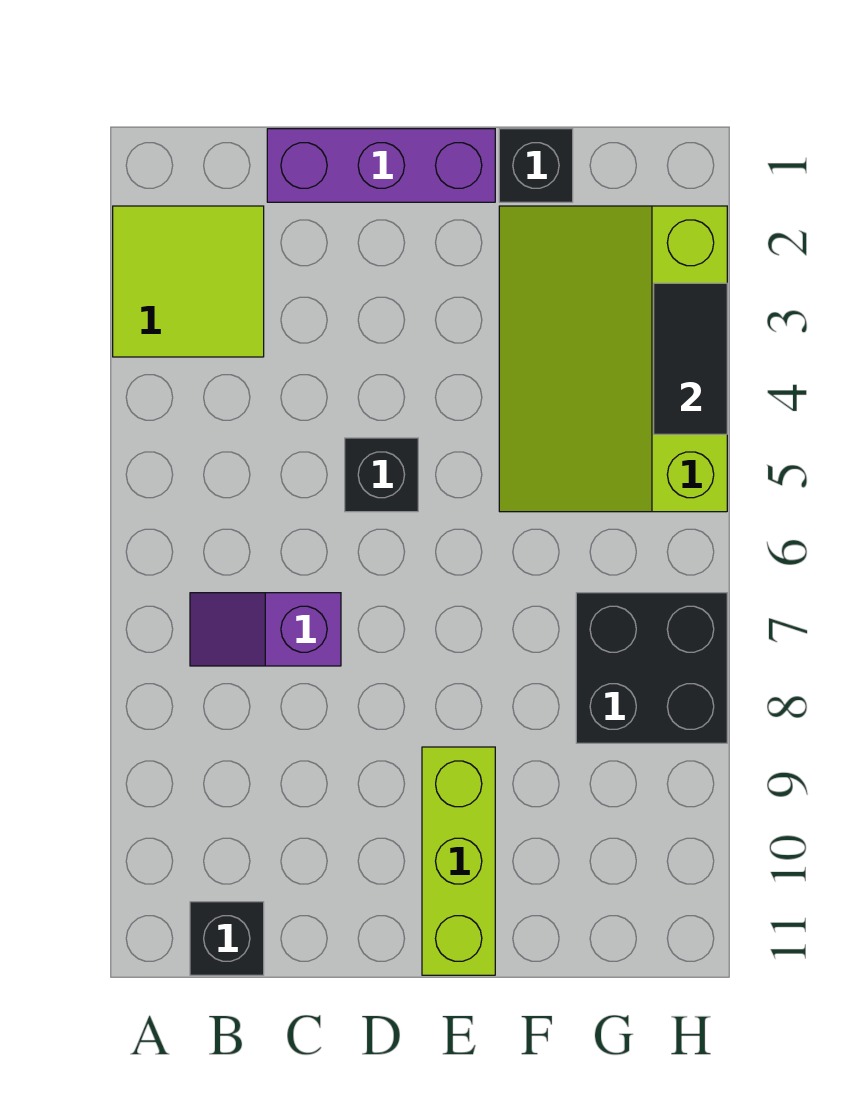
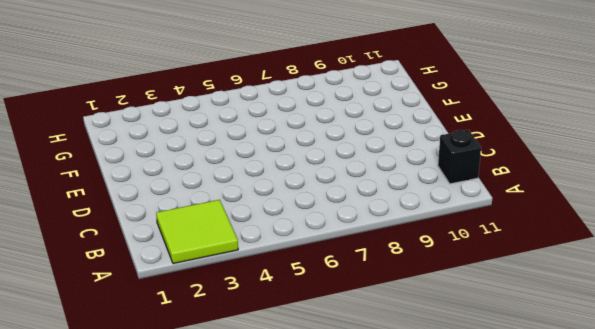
none -> purple slope B7:C7 level 1 top C
none -> purple brick C1:E1 level 1

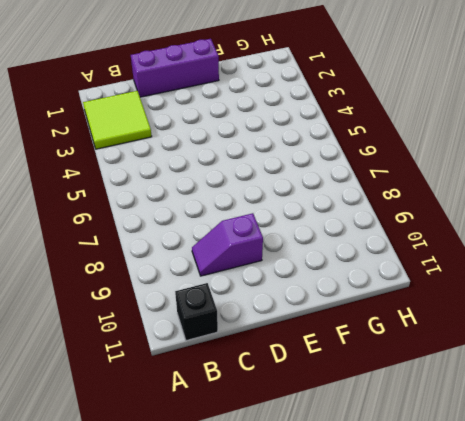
purple slope C9:D9 level 1 top D -> purple slope B7:C7 level 1 top C
none -> black brick D5 level 1
none -> lime brick E9:E11 level 1

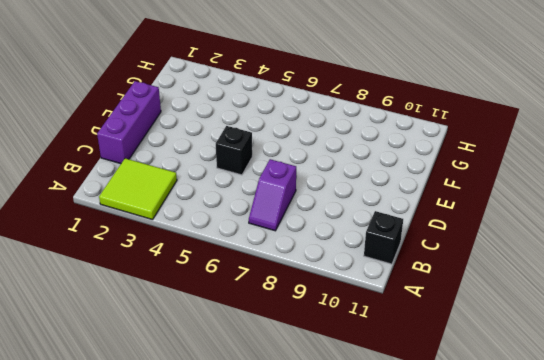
none -> lime brick E9:E11 level 1
none -> black brick F1 level 1

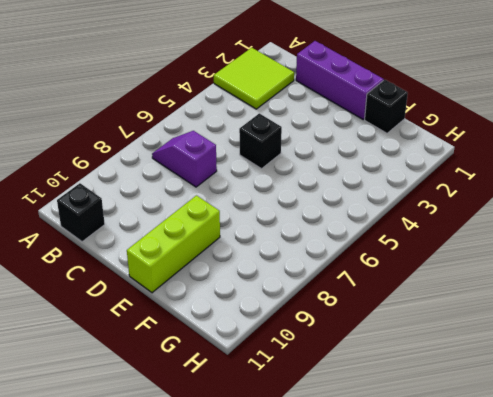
none -> lime slope F2:H5 level 1 top H
none -> black brick G7:H8 level 1

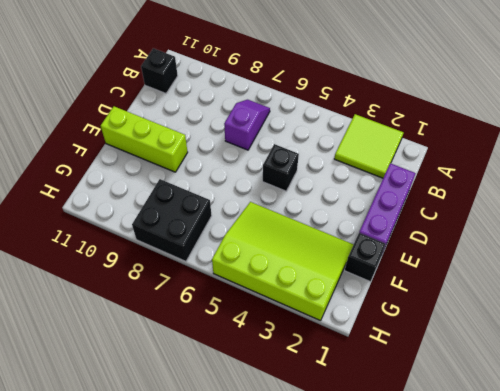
none -> black tile H3:H4 level 2

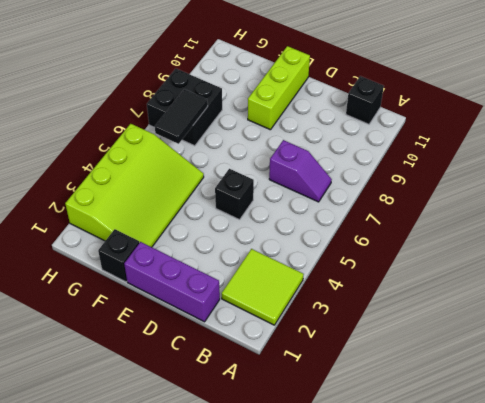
black tile G6:G7 level 2 -> black tile H3:H4 level 2

